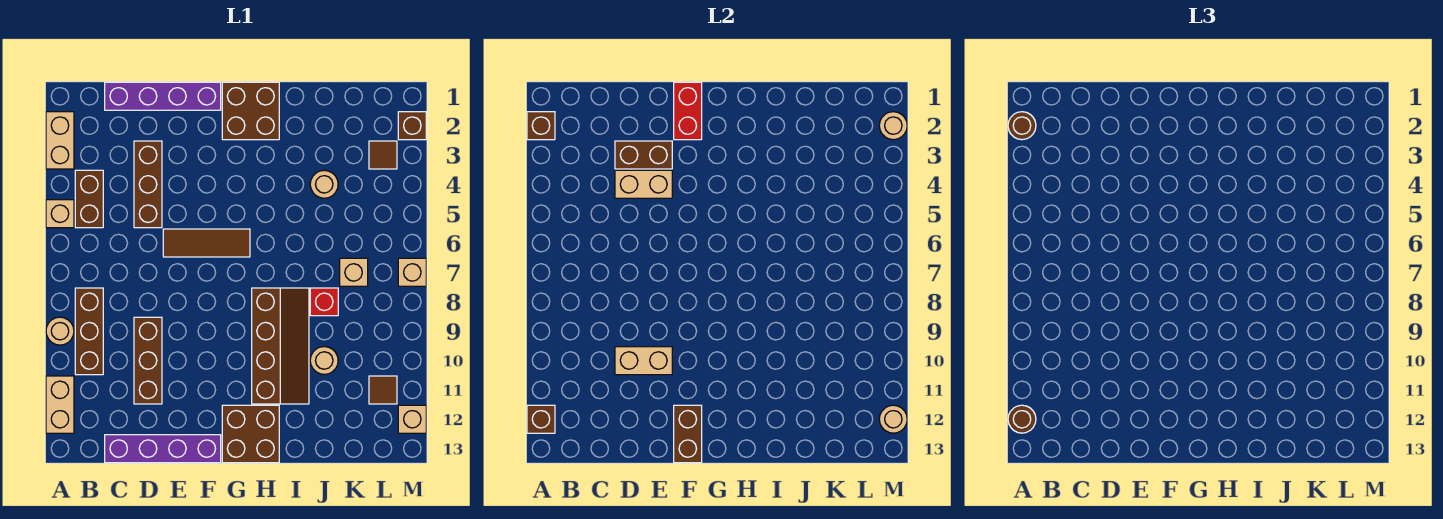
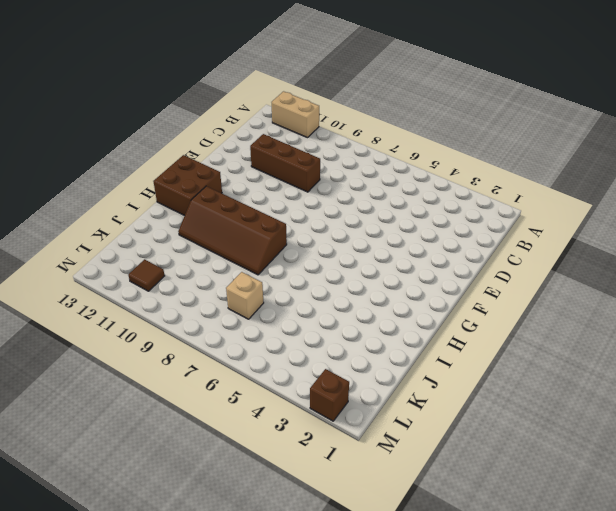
none -> tan brick A2:A3 level 1
none -> tan brick A5 level 1
none -> tan round brick A9 level 1
none -> brown brick B4:B5 level 1

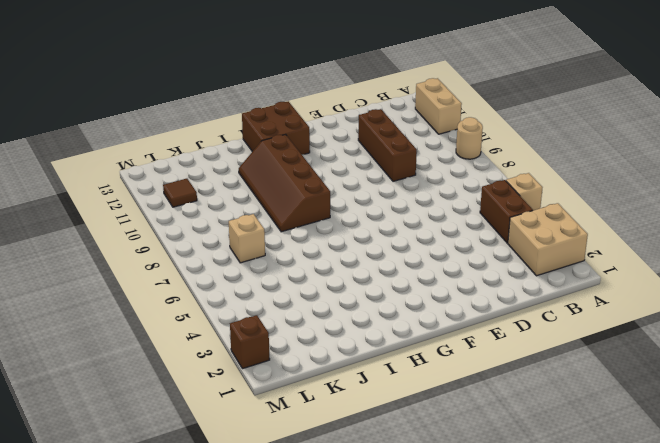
tan brick A2:B3 level 1 -> tan brick A2:A3 level 1
none -> brown brick B8:B10 level 1
none -> purple brick C1:F1 level 1
none -> purple brick C13:F13 level 1
none -> brown brick D3:D5 level 1

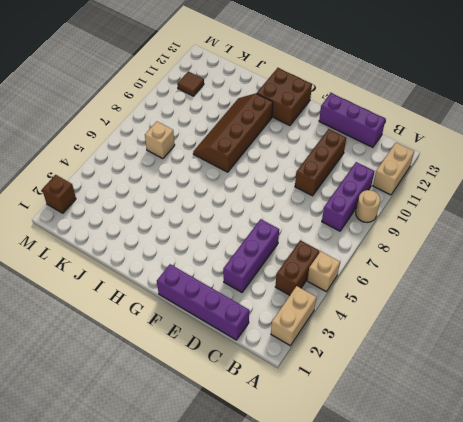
purple brick B8:B10 level 1 -> brown brick B8:B10 level 1
purple brick C13:E13 level 1 -> purple brick C13:F13 level 1
purple brick D3:D5 level 1 -> brown brick D3:D5 level 1
none -> brown tile E6:G6 level 1
none -> brown brick G1:H2 level 1
none -> tan round brick J4 level 1
none -> red brick J8 level 1

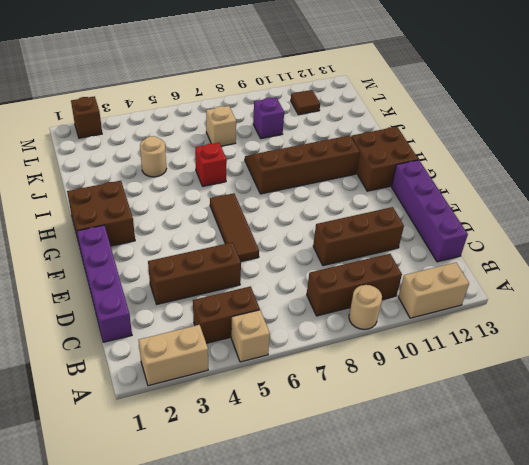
red brick I6 level 1 -> red brick J8 level 1
purple brick K9 level 1 -> none
none -> tan round brick J10 level 1
none -> brown tile L3 level 1
none -> tan brick M7 level 1
none -> tan brick M12 level 1

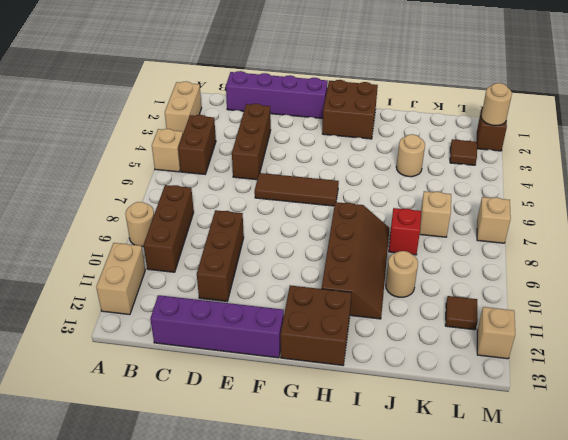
none -> brown brick A2 level 2
none -> brown brick A12 level 2
none -> brown brick D3:E3 level 2
none -> tan brick D4:E4 level 2

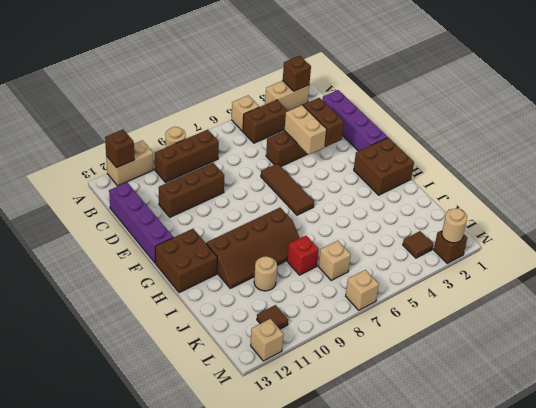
none -> tan round brick J4 level 1
none -> tan brick D10:E10 level 2
none -> red brick F1:F2 level 2
none -> brown brick F12:F13 level 2

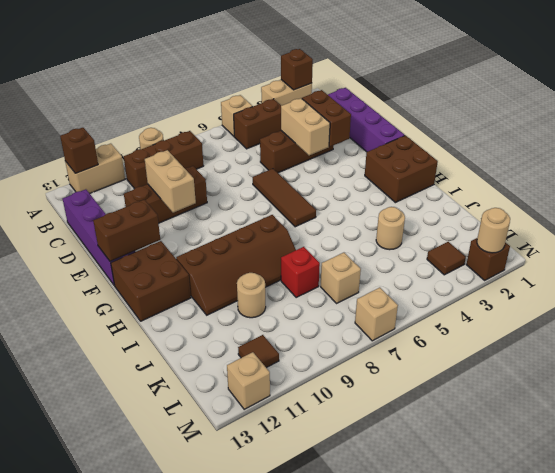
none -> red brick F1:F2 level 2
none -> tan round brick M12 level 2
none -> brown round brick A2 level 3
none -> brown round brick A12 level 3

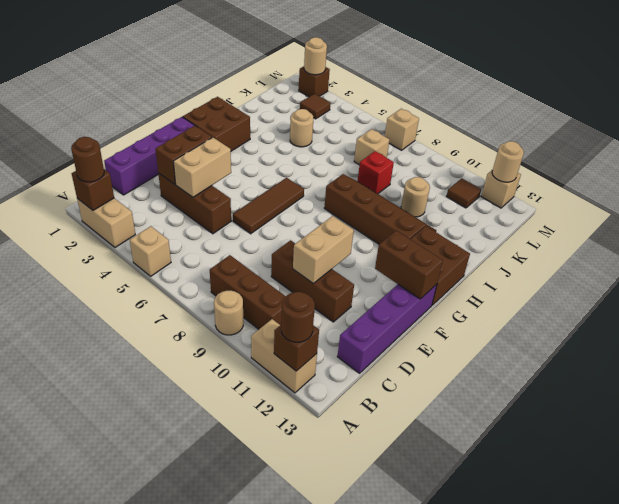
none -> brown brick B4:B5 level 1
none -> red brick F1:F2 level 2

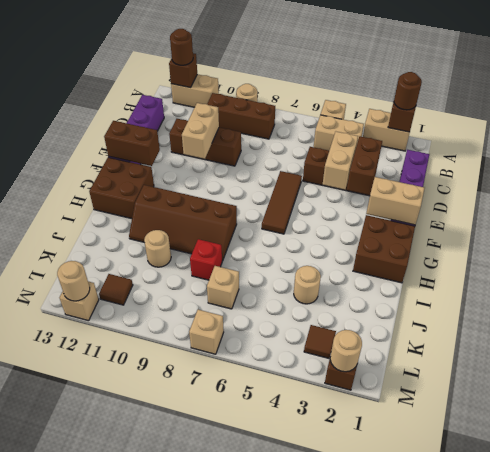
tan brick B4:B5 level 1 -> brown brick B4:B5 level 1
tan brick F1:F2 level 2 -> red brick F1:F2 level 2

